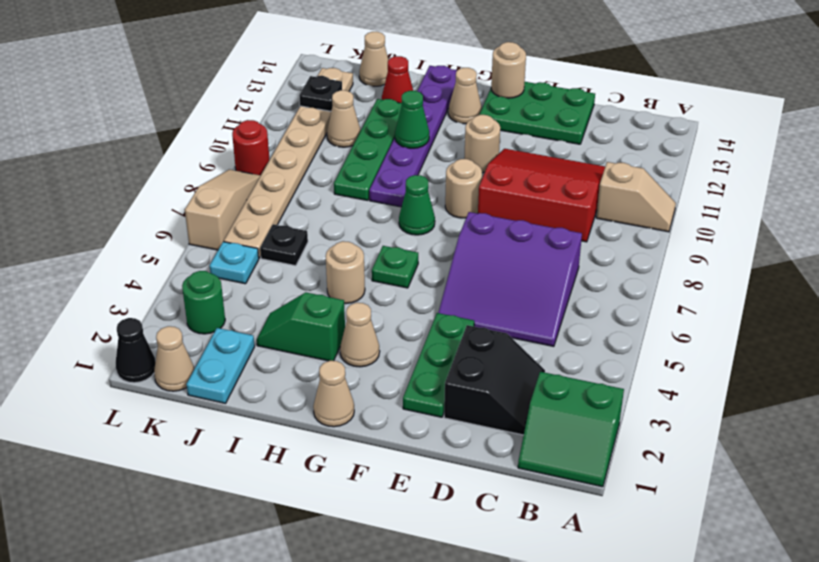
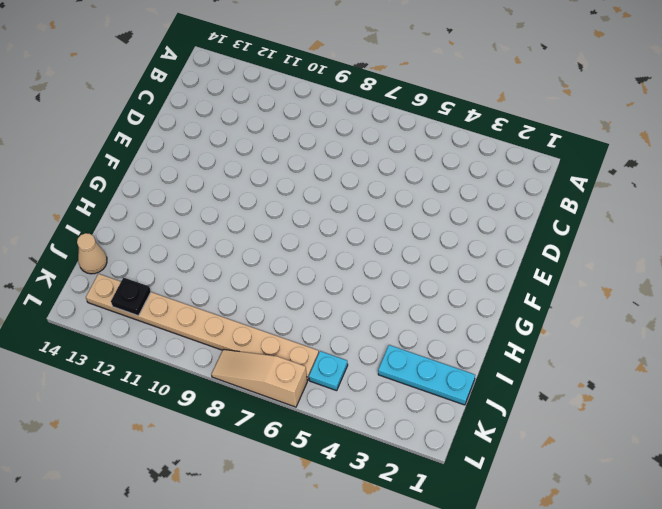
cyan plate J1:J3 level 1 -> cyan plate J1:J2 level 1
none -> green slope A1:B2 level 1 top 2
none -> tan slope A10:B10 level 1 top B
none -> black slope C2:D3 level 1 top D
none -> purple slope C5:E7 level 1 top 7

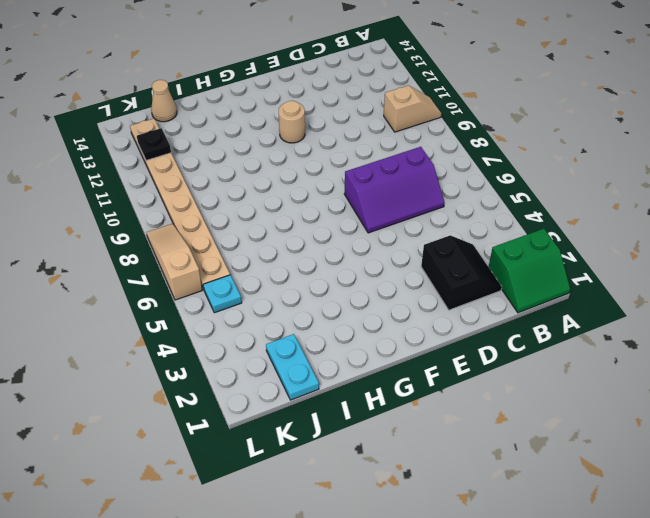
purple slope C6:E7 level 1 top 7 -> purple slope C5:E7 level 1 top 7
none -> red slope C9:E11 level 1 top 9
none -> green plate D13:F14 level 1
none -> green plate E2:E4 level 1
none -> tan round brick F9 level 1

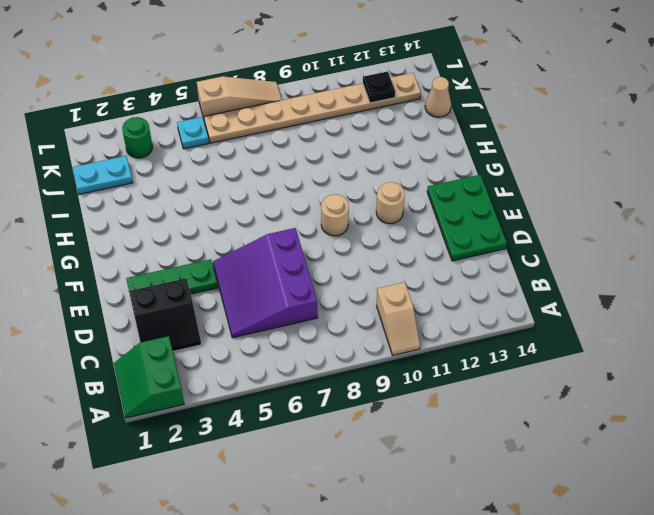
none -> red slope C9:E11 level 1 top 9
none -> tan cone G1 level 1
none -> tan cone G3 level 1
none -> green plate G6 level 1

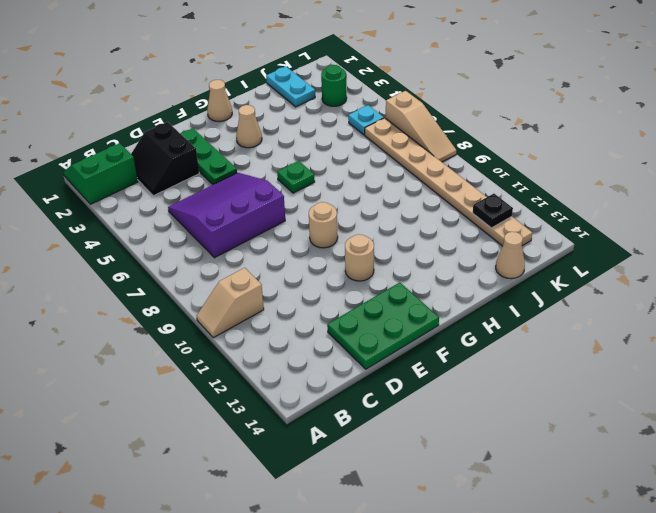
none -> red slope C9:E11 level 1 top 9
none -> green cone G8 level 1
none -> tan cone G13 level 1
none -> green slope H3:I3 level 1 top H

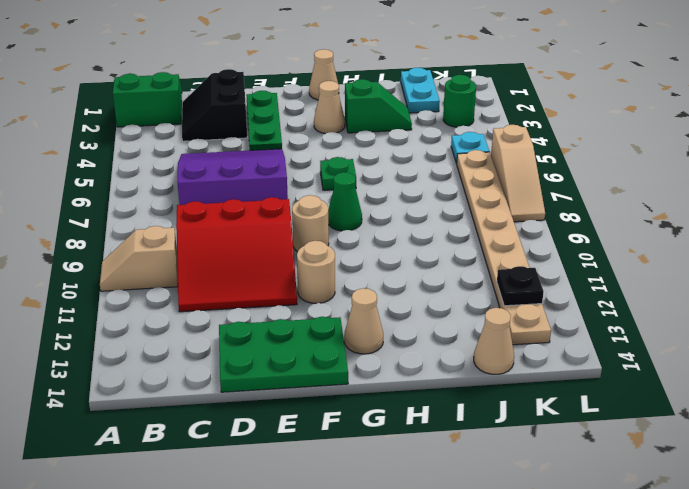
none -> tan round brick H5 level 1
none -> purple plate H9:H14 level 1
none -> green plate I9:I12 level 1
none -> red cone I13 level 1

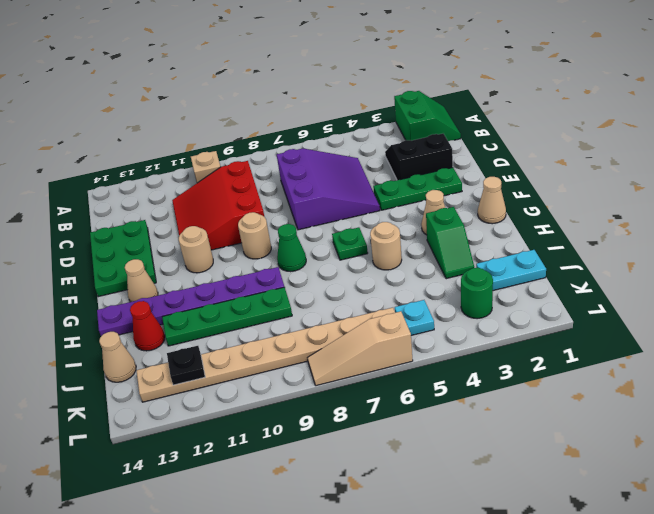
none -> black plate J6 level 1
none -> tan cone J11 level 1
none -> tan cone K1 level 1
none -> black cone L1 level 1

